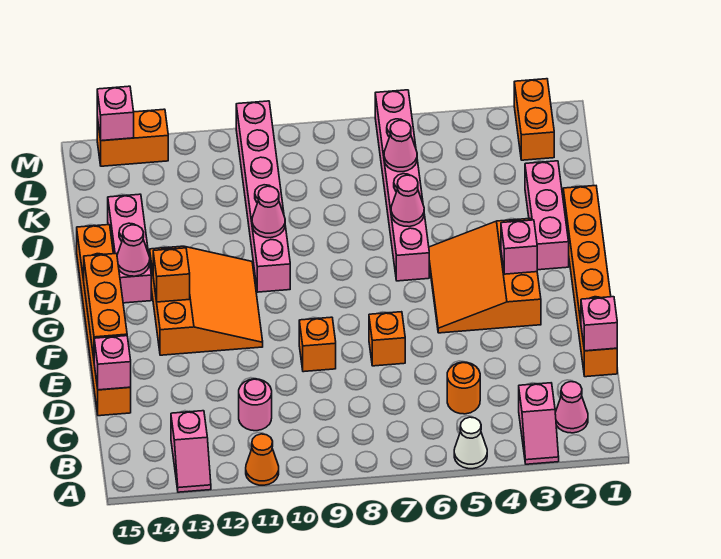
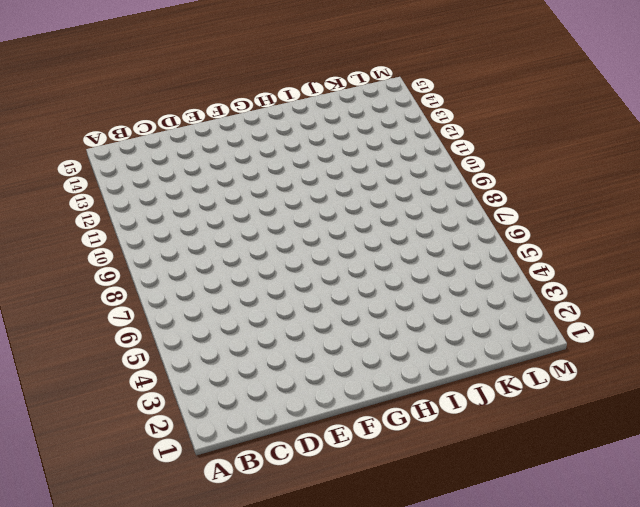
none -> pink slope A3:B3 level 1 top B
none -> white cone A5 level 1
none -> orange cone A11 level 1

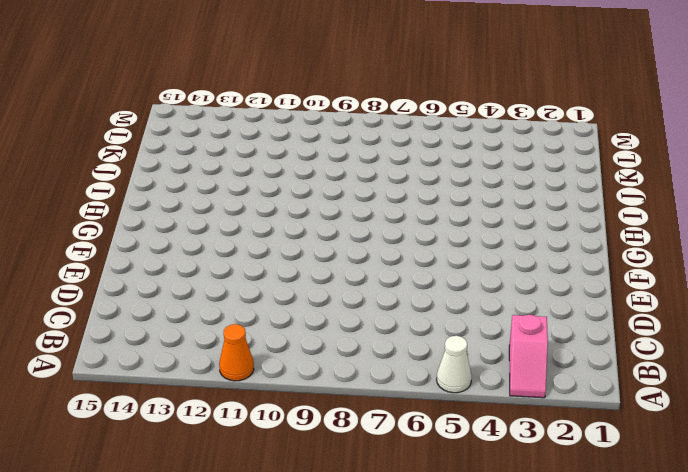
none -> pink slope A13:B13 level 1 top B
none -> pink cone B2 level 1
none -> orange round brick C5 level 1

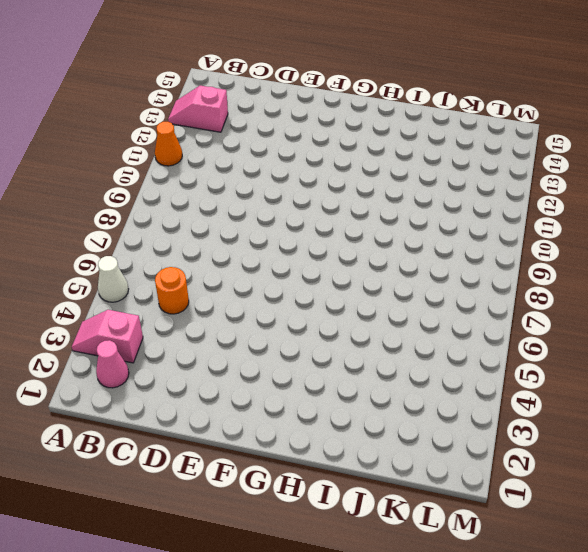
none -> pink round brick C11 level 1
none -> orange brick D1:I1 level 1
none -> orange brick D15:I15 level 1

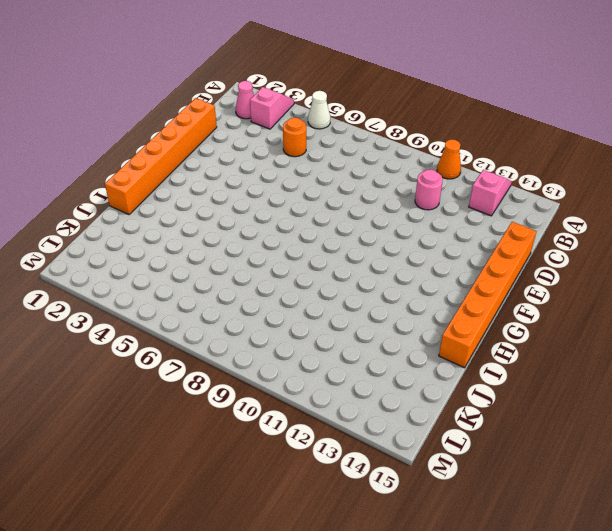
none -> orange brick E7 level 1
none -> orange brick E9 level 1
none -> orange slope F3:H5 level 1 top 3

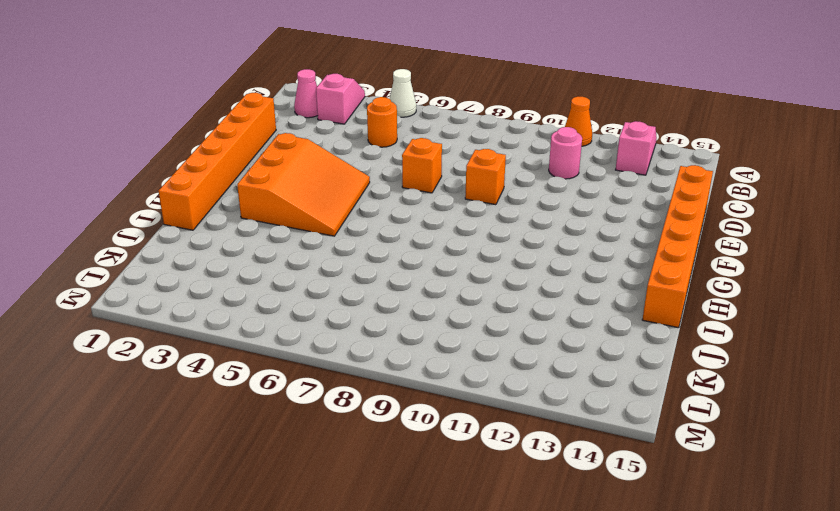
none -> orange slope F11:H13 level 1 top 13
none -> pink brick H2:J2 level 1
none -> pink brick H6:M6 level 1

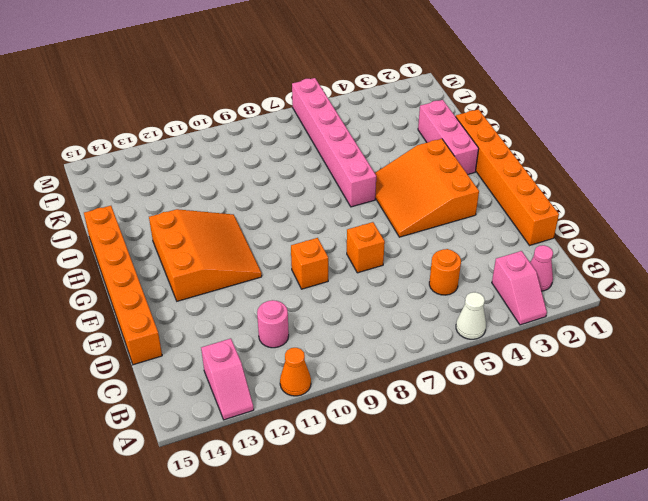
none -> pink brick H10:M10 level 1
none -> pink brick H14:J14 level 1
none -> orange brick L2:M2 level 1

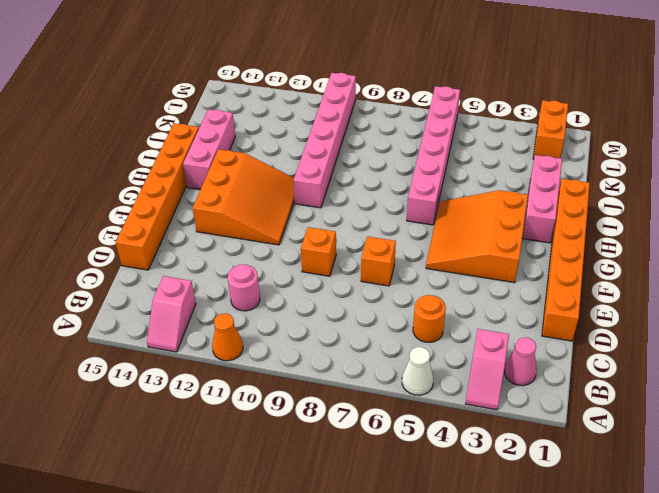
none -> orange brick M13:M14 level 1
none -> pink brick D1 level 2
none -> pink brick D15 level 2

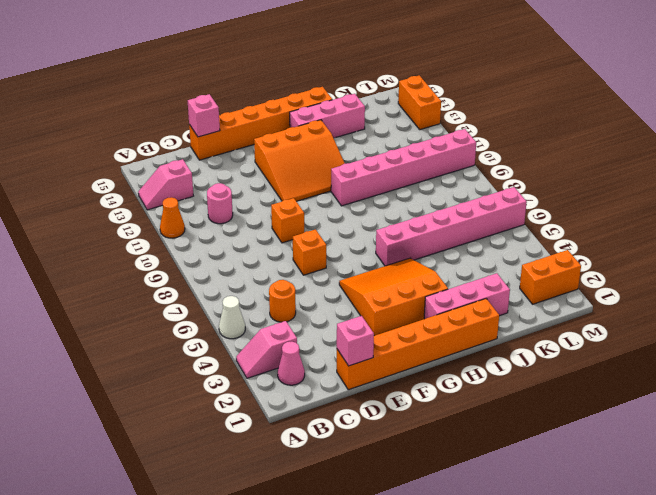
none -> orange brick E15:G15 level 2
none -> pink brick G3 level 2
none -> orange brick G13 level 2

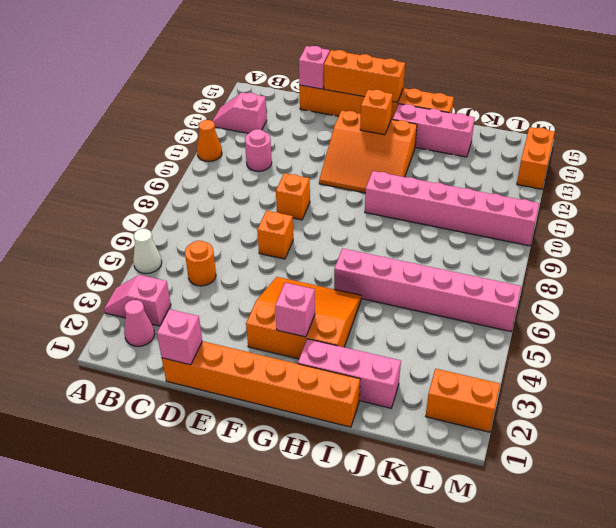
none -> pink cone H14 level 2
none -> pink cone I6 level 2
none -> pink cone I10 level 2

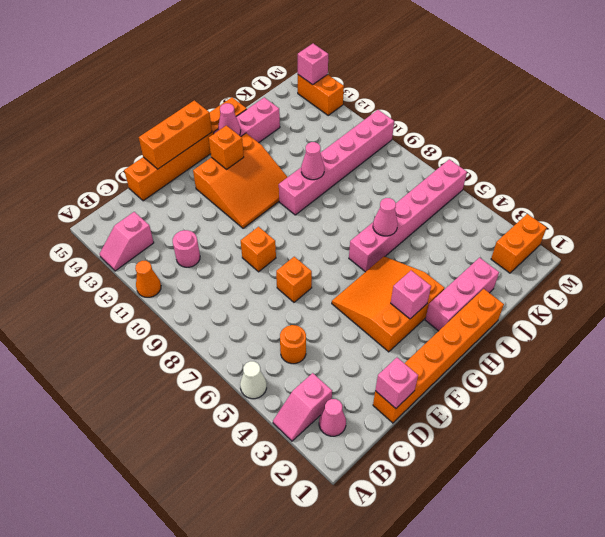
none -> pink brick D15 level 2
none -> pink cone K6 level 2

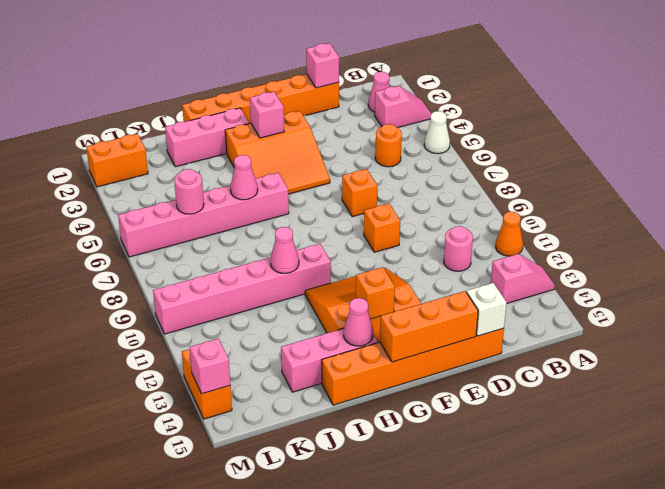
white brick D15 level 2 -> pink brick D15 level 2
pink round brick K6 level 2 -> pink cone K6 level 2

